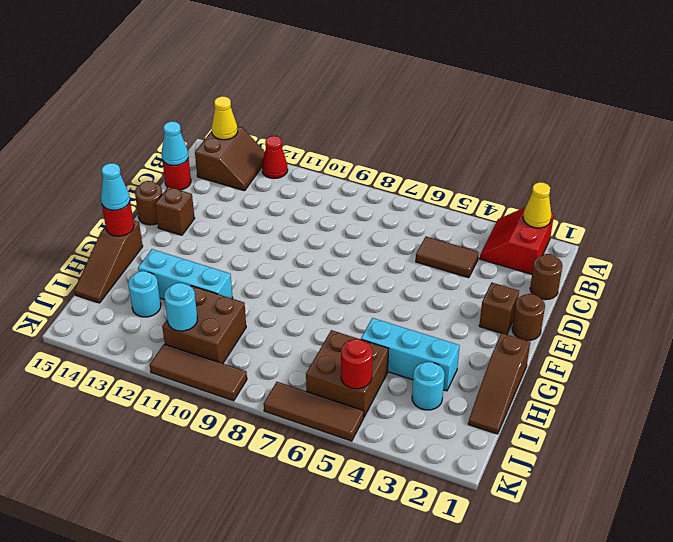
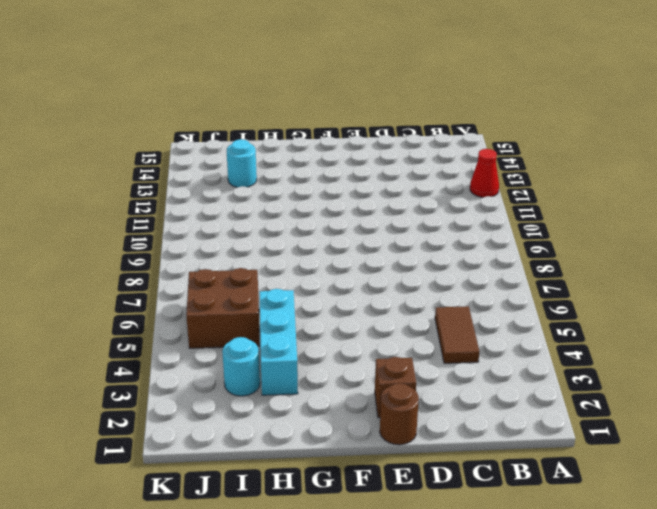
none -> red slope A2:B3 level 1 top 2
none -> brown slope A13:B14 level 1 top 14
none -> brown round brick C1 level 1

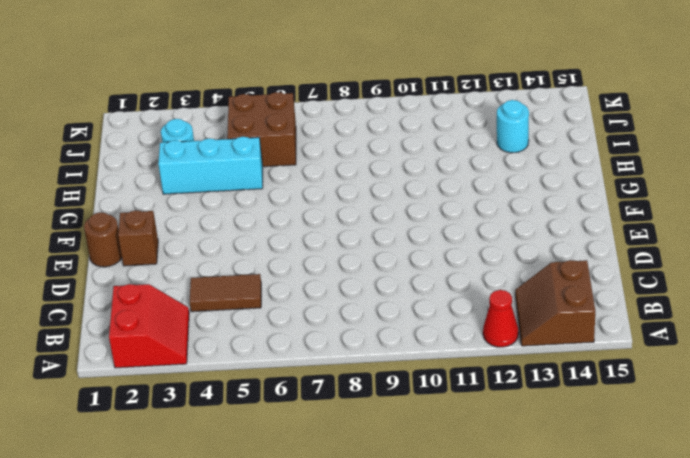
none -> brown round brick C1 level 1
none -> red round brick C15 level 1
none -> brown brick E14 level 1

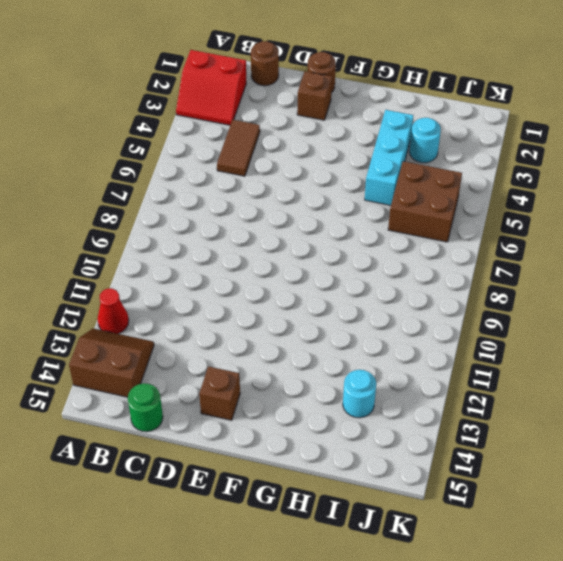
green round brick C15 level 1 -> red round brick C15 level 1
none -> brown round brick E15 level 1
none -> brown slope G1:I1 level 1 top G
none -> brown slope G15:I15 level 1 top G

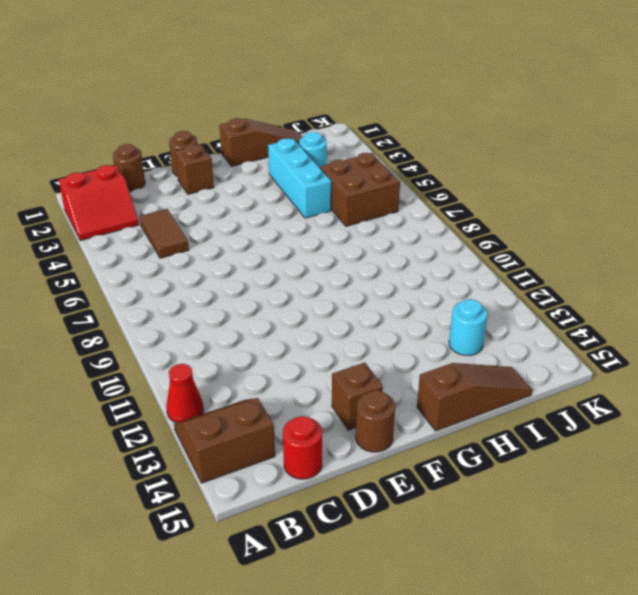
none -> cyan brick H11:H13 level 1
none -> brown brick I10:J11 level 1
none -> brown tile K5:K7 level 1

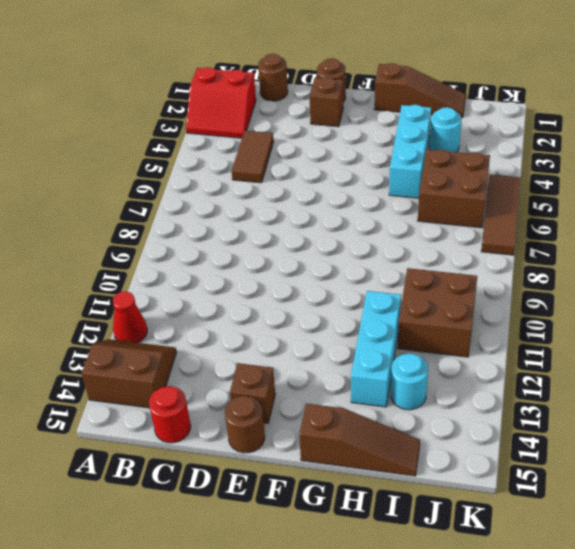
none -> brown tile K9:K11 level 1
none -> yellow cone A2 level 2
none -> yellow cone A14 level 2

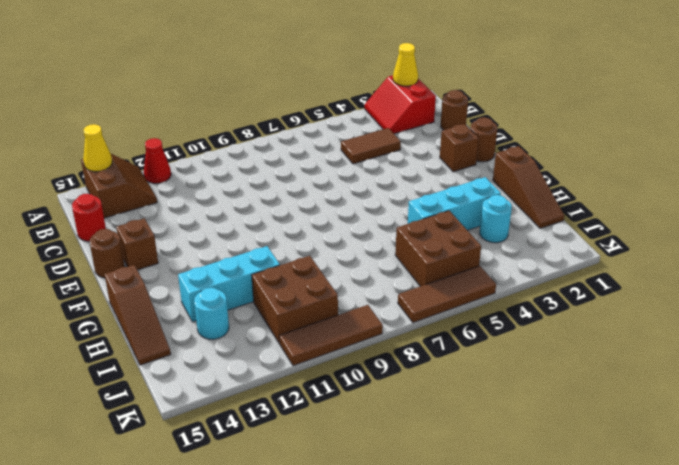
none -> cyan cone C15 level 2
none -> red round brick G15 level 2
none -> red round brick J5 level 2

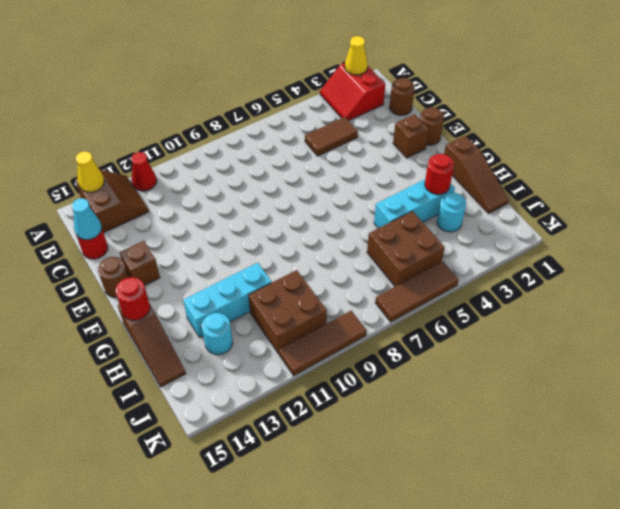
red round brick H3 level 2 -> red round brick J5 level 2
none -> cyan round brick J11 level 2
none -> cyan cone G15 level 3

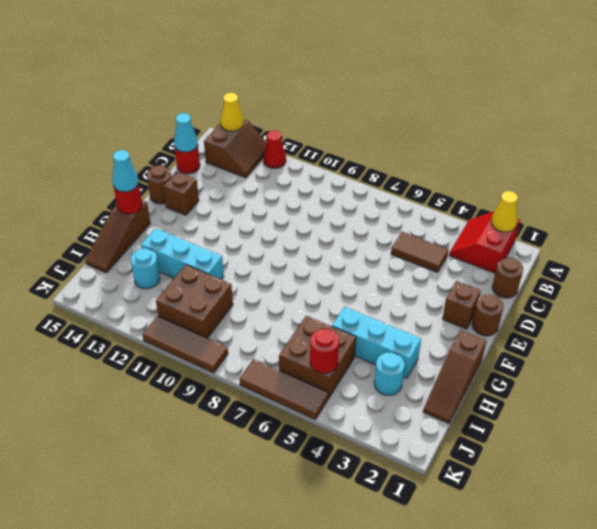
none -> cyan round brick J11 level 2

